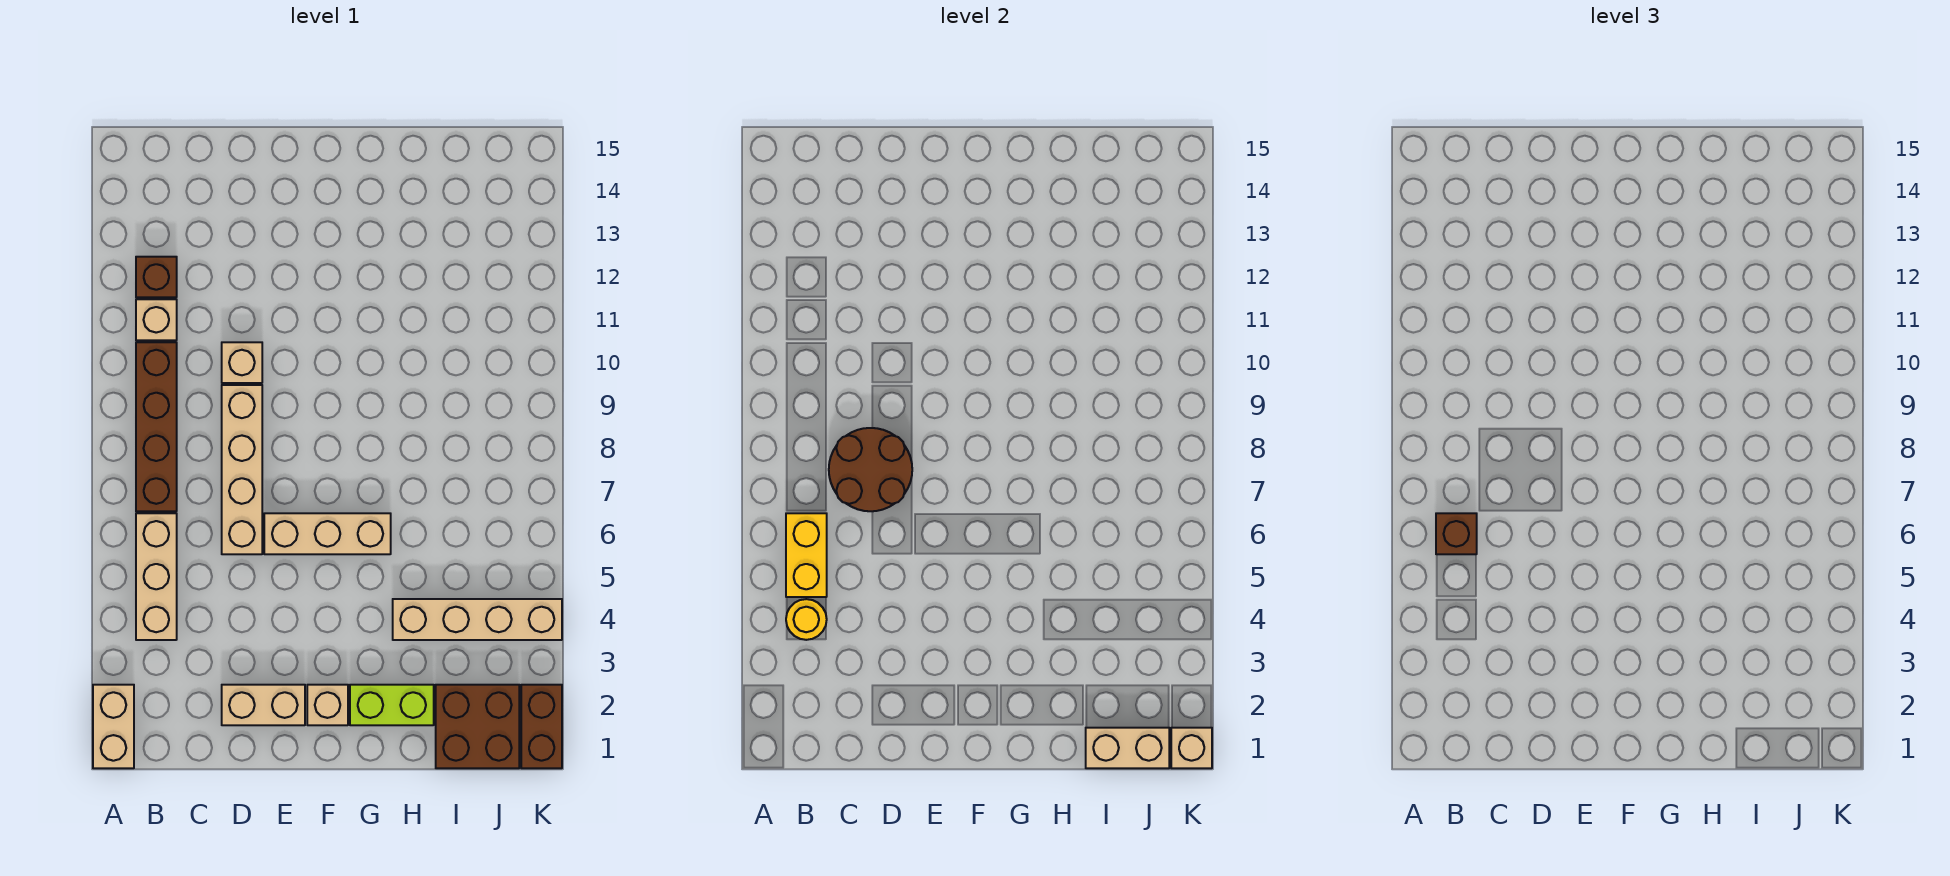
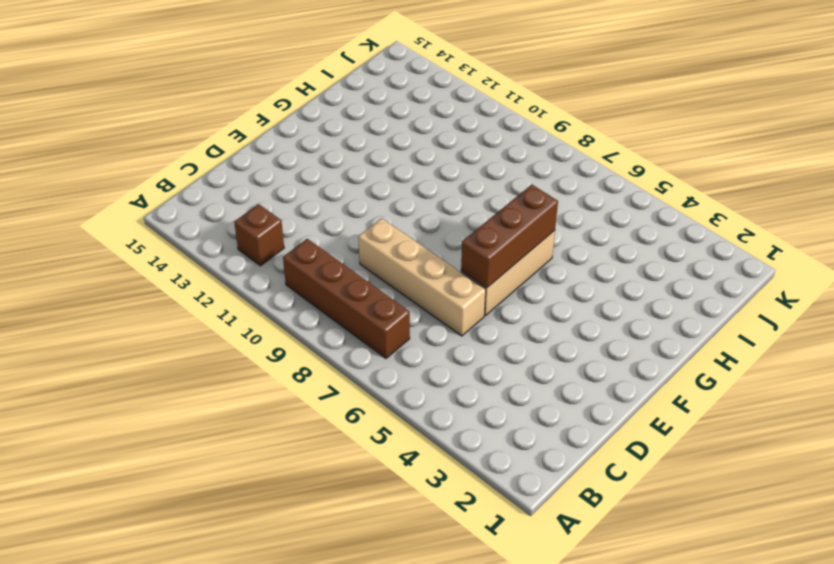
brown brick E6:G6 level 2 -> none
none -> tan brick A1:A2 level 1
none -> tan brick B4:B6 level 1
none -> tan brick B11 level 1

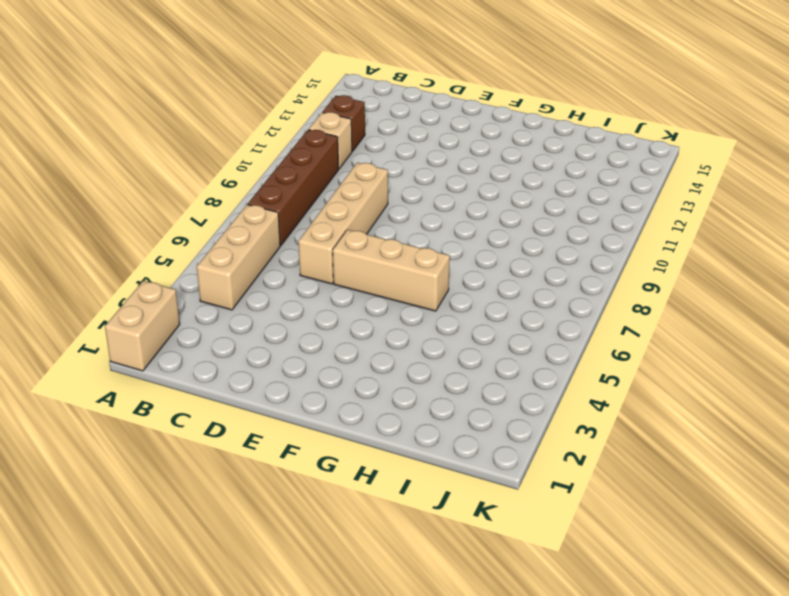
none -> tan brick D2:E2 level 1
none -> tan brick D10 level 1
none -> tan brick F2 level 1

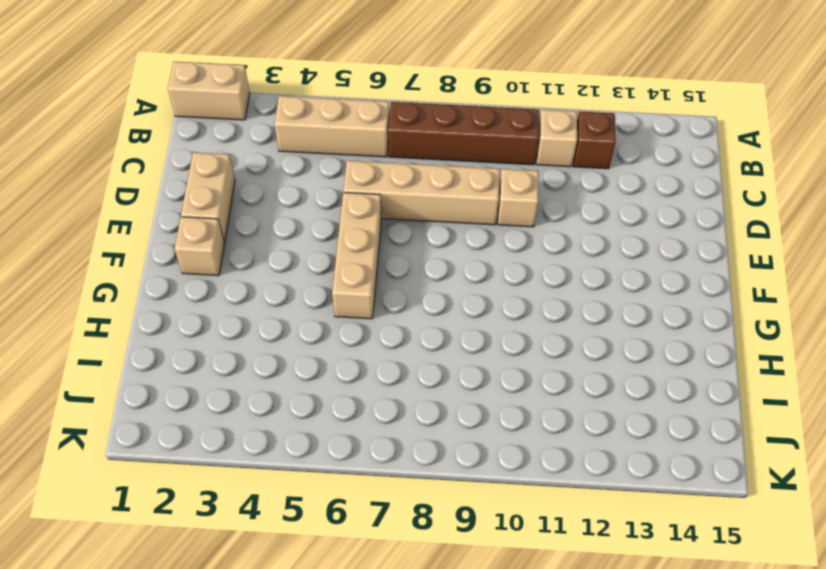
none -> lime brick G2:H2 level 1
none -> tan brick H4:K4 level 1
none -> brown brick I1:J2 level 1

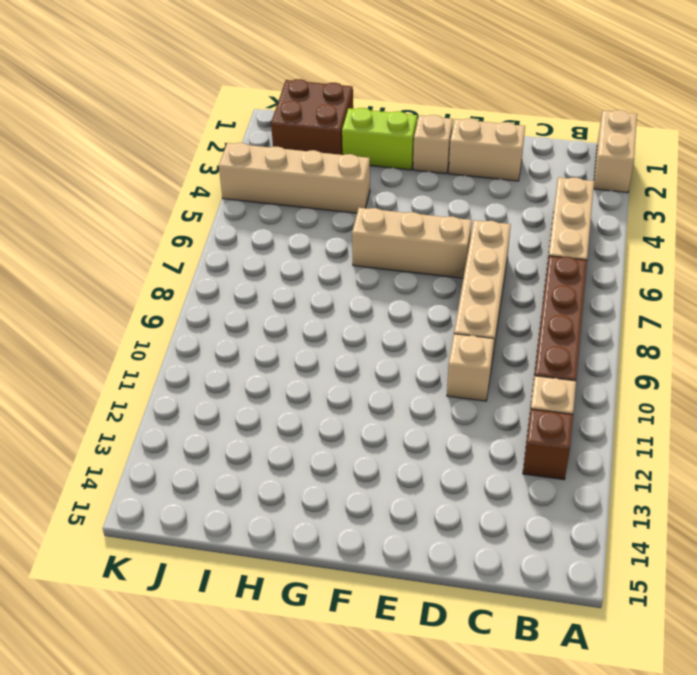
none -> brown brick K1:K2 level 1
none -> yellow round brick B4 level 2
none -> yellow brick B5:B6 level 2

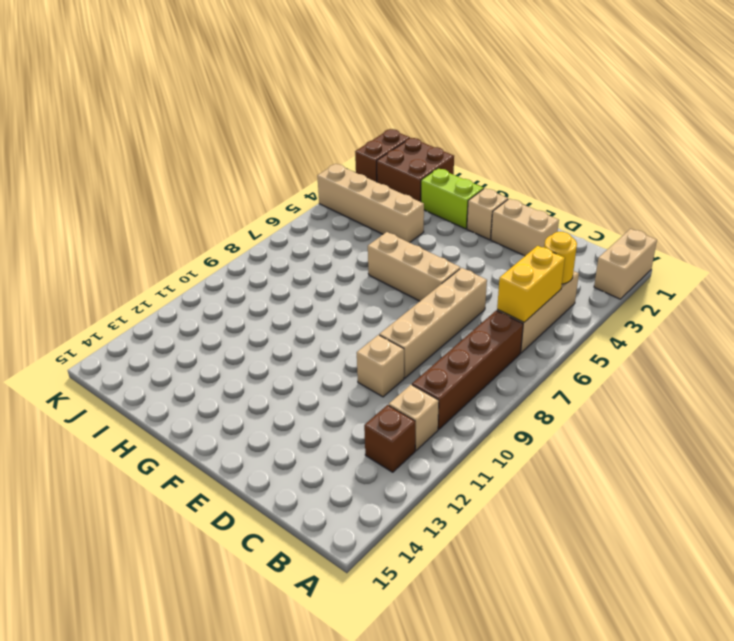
none -> brown round brick C7:D8 level 2
none -> tan brick I1:J1 level 2
none -> tan brick K1 level 2

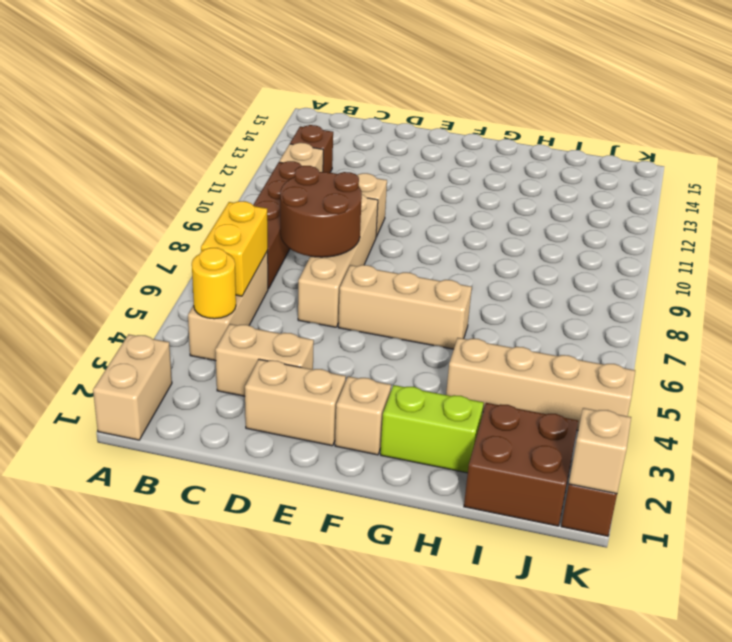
tan brick C3:D3 level 1 -> tan brick I1:J1 level 2
none -> brown brick B6 level 3

